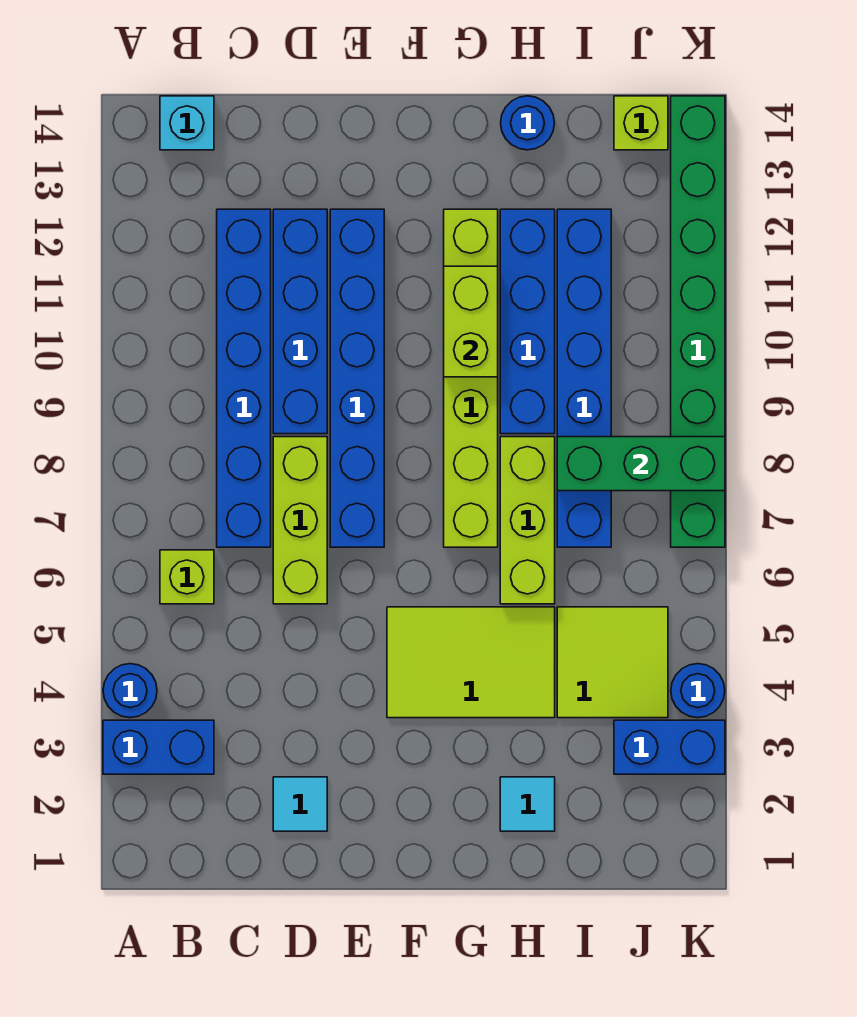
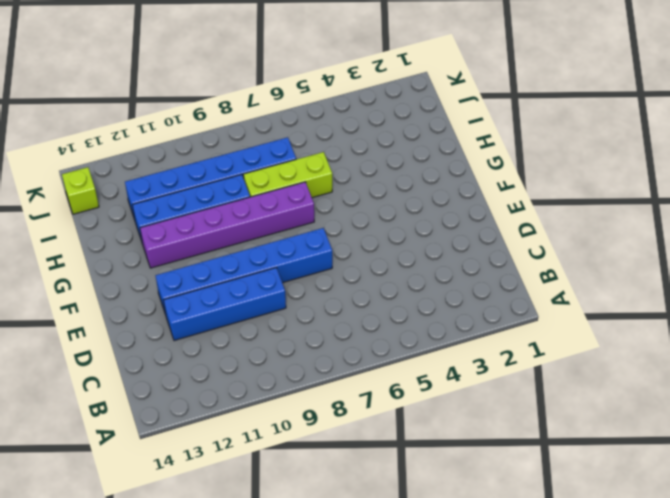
purple brick G7:G12 level 1 -> lime brick G7:G12 level 1
none -> blue brick A3:B3 level 1
none -> blue round brick A4 level 1
none -> lime brick B6 level 1

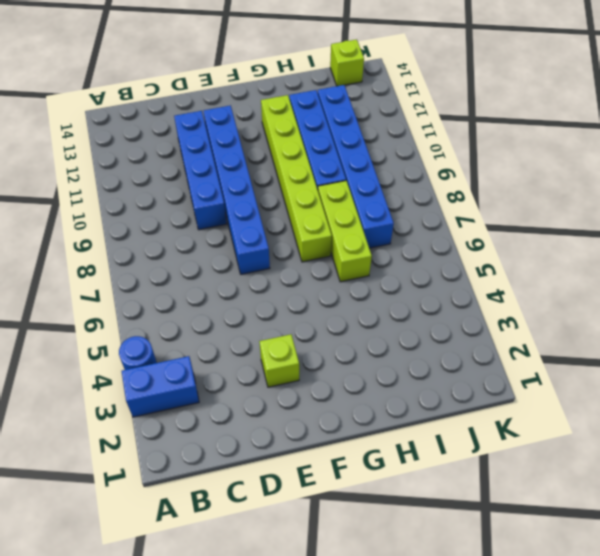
lime brick E3 level 1 -> lime brick B6 level 1
none -> cyan brick B14 level 1
none -> blue brick C7:C12 level 1
none -> cyan tile D2 level 1

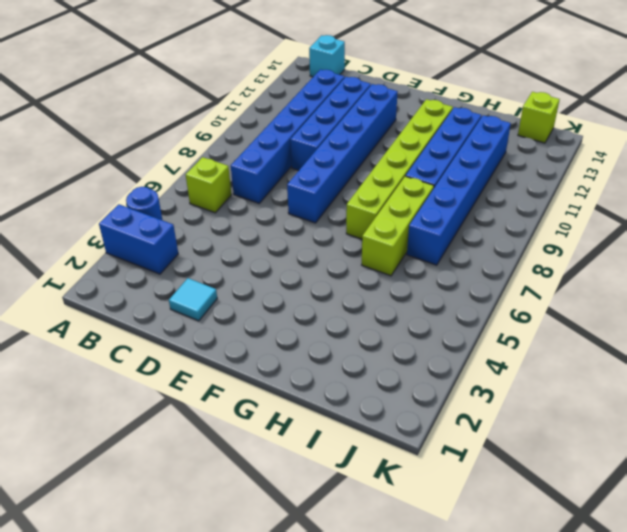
none -> lime brick D6:D8 level 1
none -> lime tile F4:H5 level 1
none -> cyan tile H2 level 1

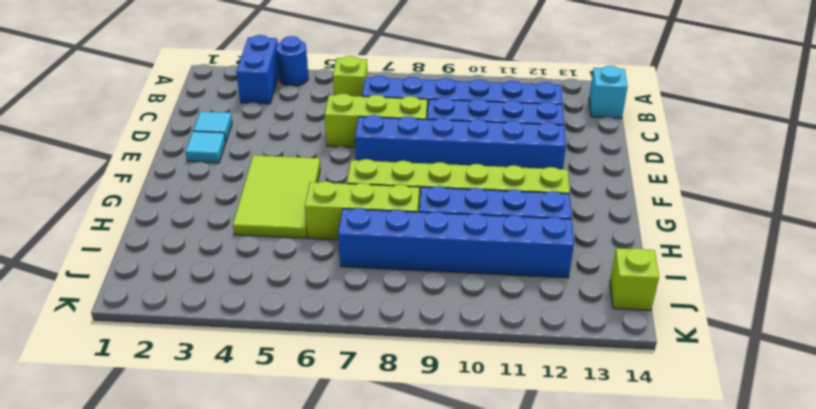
cyan tile E2 level 1 -> cyan tile H2 level 1
none -> blue round brick H14 level 1
none -> lime tile I4:J5 level 1
none -> blue brick J3:K3 level 1

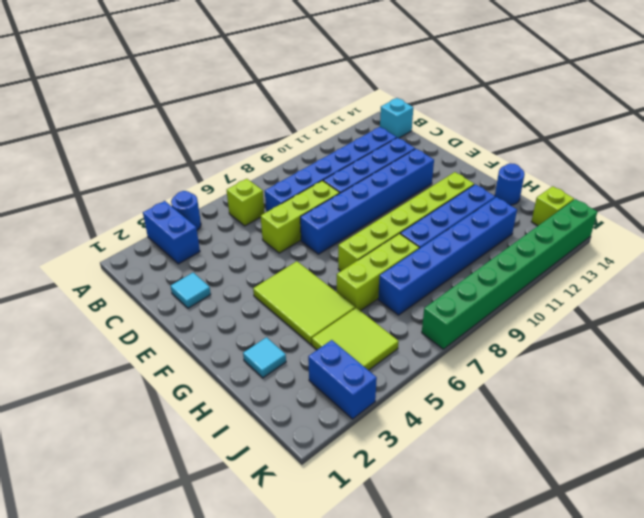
none -> blue round brick K4 level 1
none -> lime brick G10:G11 level 2
none -> green brick I8:K8 level 2

